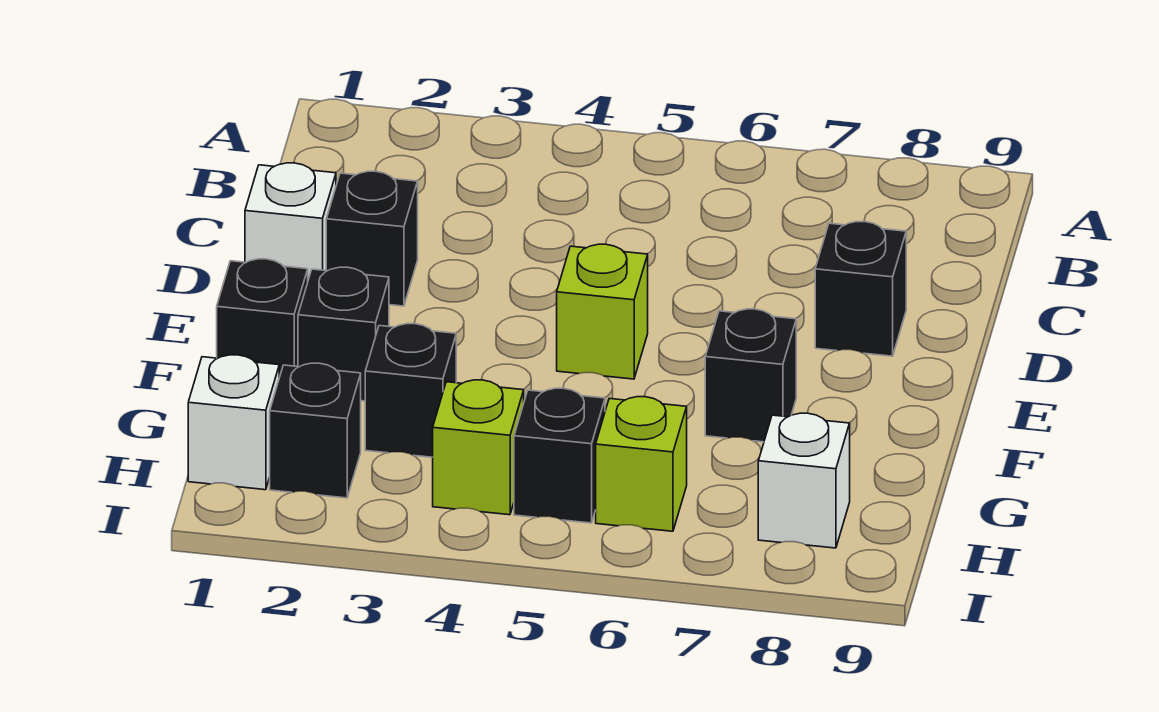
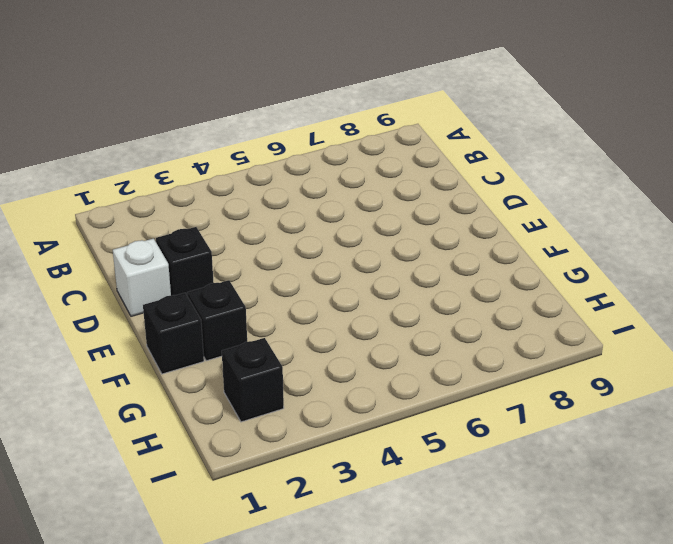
none -> black brick D8 level 1
none -> lime brick E5 level 1
none -> black brick F7 level 1

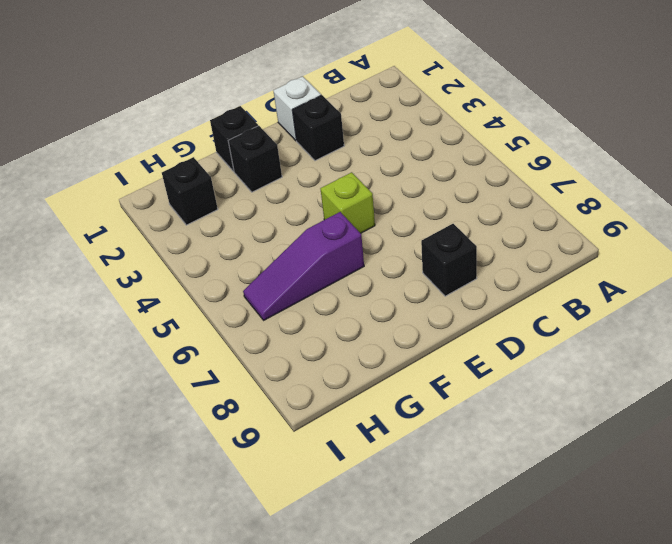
purple slope F6:H6 level 1 top F -> lime brick H6 level 1
none -> black brick F7 level 1
none -> black brick G3 level 1
none -> white brick H1 level 1

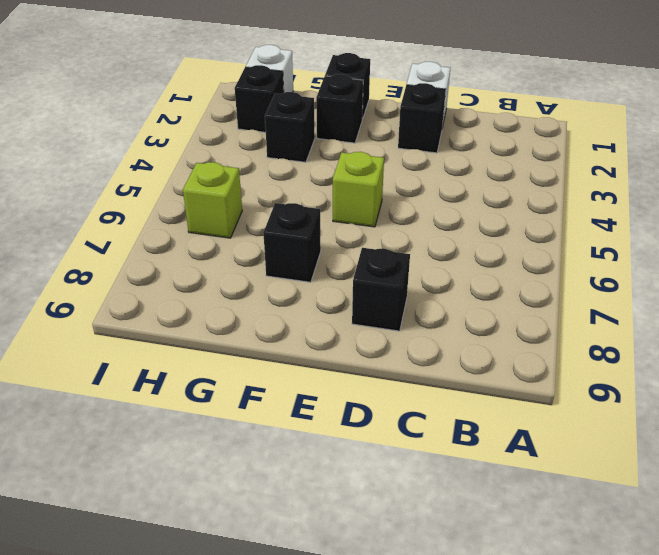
none -> lime brick H4 level 1
none -> black brick H5 level 1
none -> white brick H8 level 1

